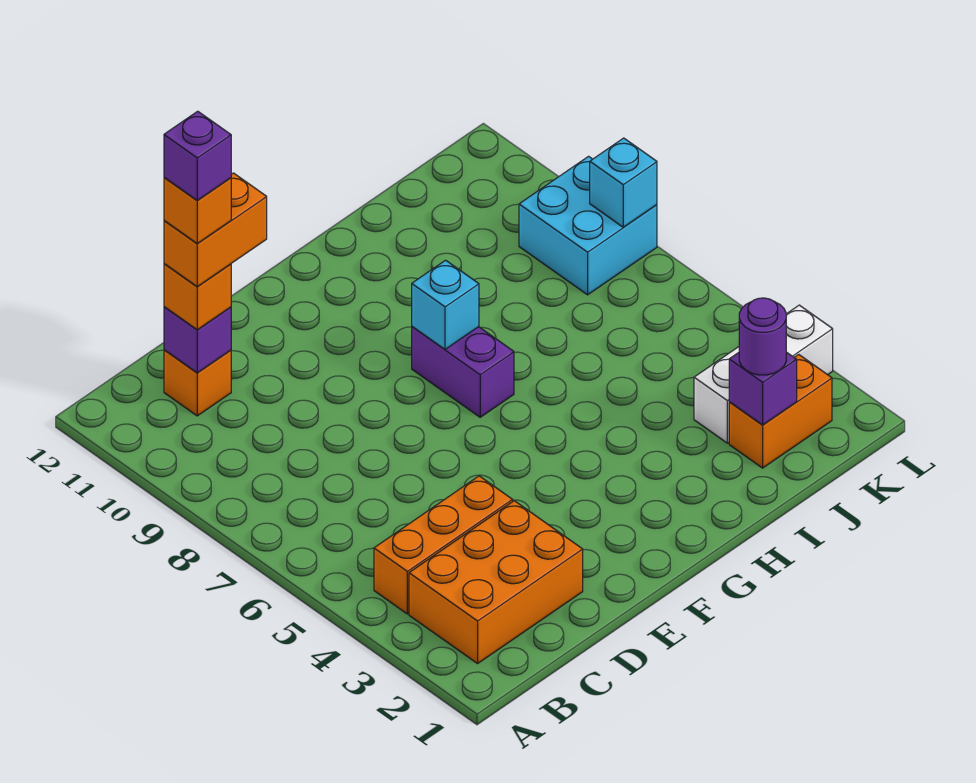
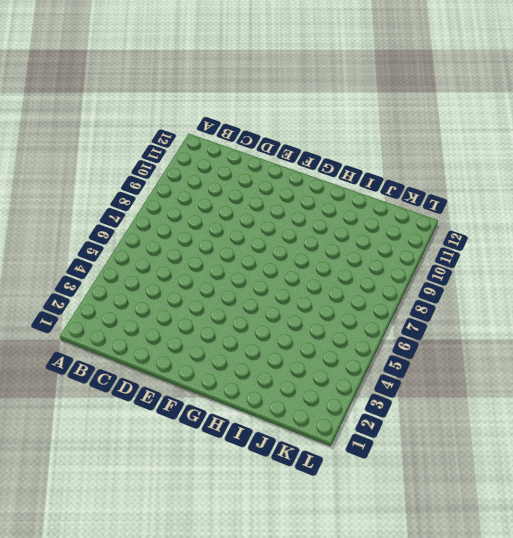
none -> orange brick B2:D3 level 1
none -> orange brick B4:D4 level 1
none -> orange brick C11 level 1

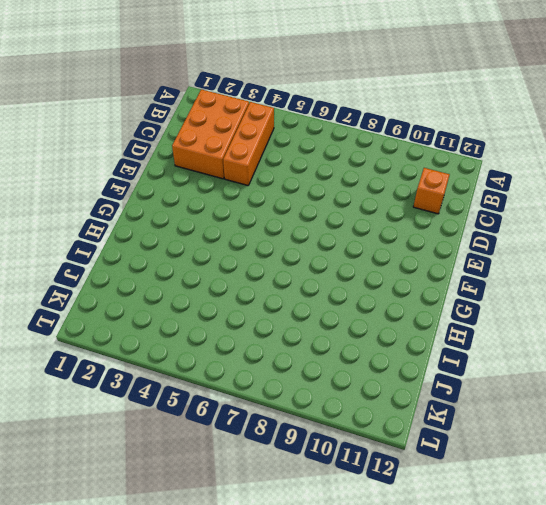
none -> purple brick G7:G8 level 1
none -> orange brick J2:K2 level 1
none -> white brick J3:L3 level 1

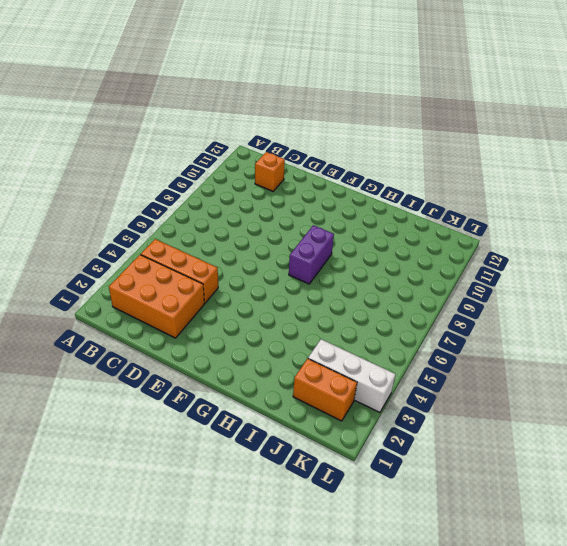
none -> cyan brick K8:L9 level 1
none -> purple brick C11 level 2
none -> cyan brick G8 level 2

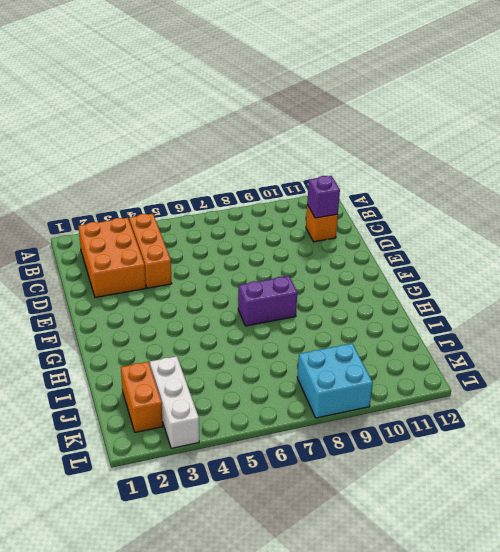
none -> cyan brick G8 level 2
none -> purple brick J2 level 2
none -> cyan brick L8 level 2

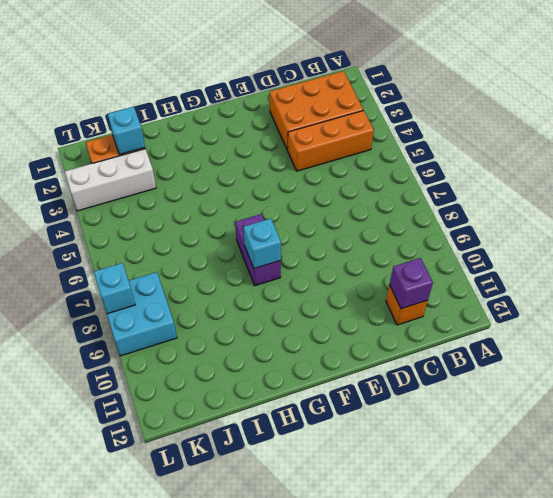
cyan brick J2 level 2 -> purple brick J2 level 2
none -> orange brick C11 level 3
none -> purple round brick J2 level 3
none -> orange brick C11:D11 level 4

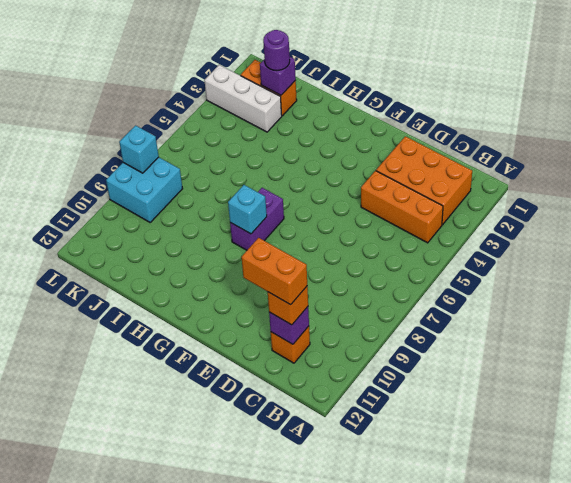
none -> orange brick C11 level 5
none -> purple brick C11 level 6

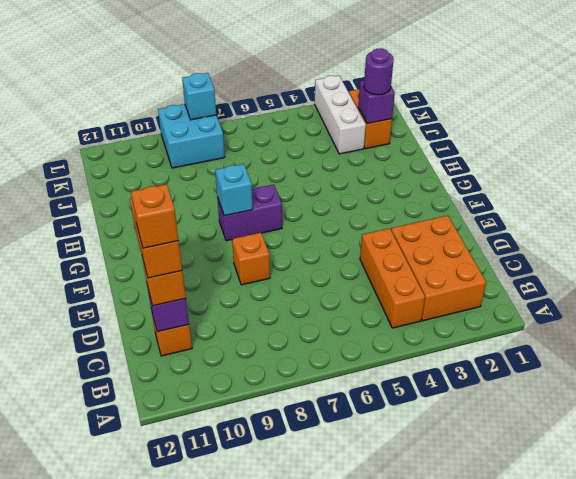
orange brick E8 level 1 -> none
none -> purple brick C11 level 6

